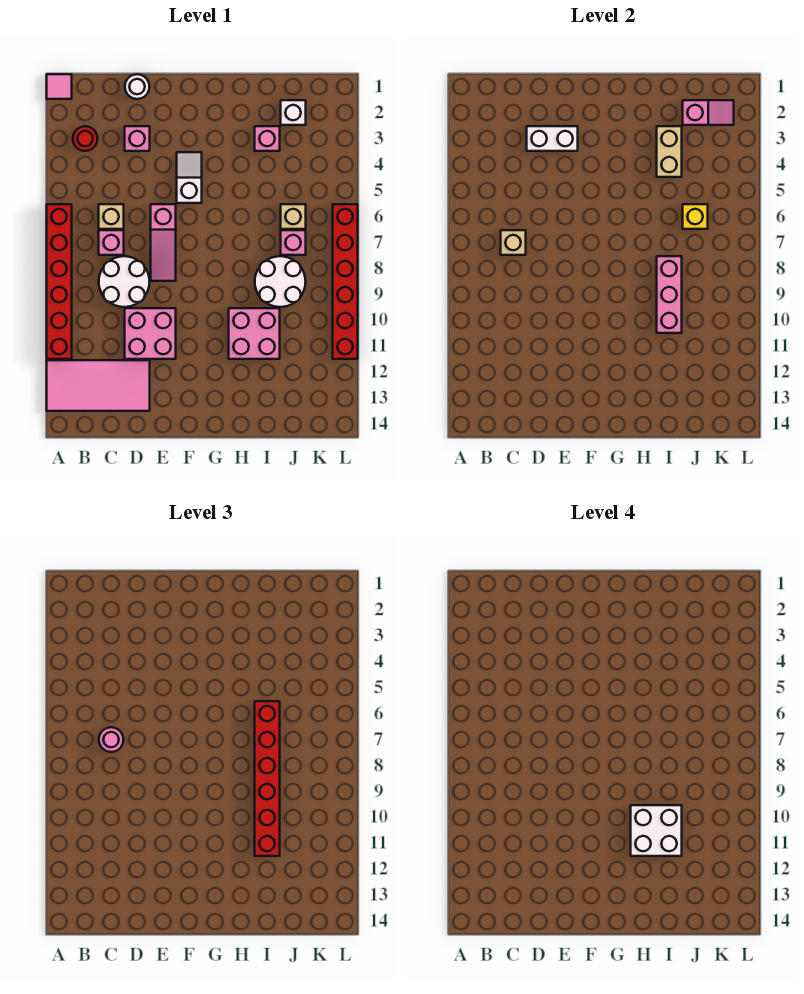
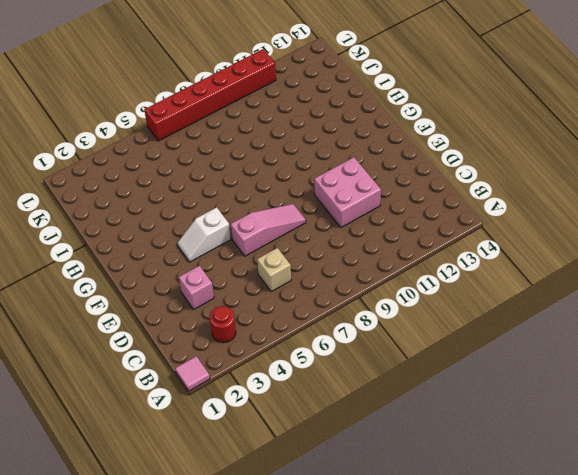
none -> red brick A6:A11 level 1
none -> pink tile A12:D13 level 1
none -> pink brick C7 level 1

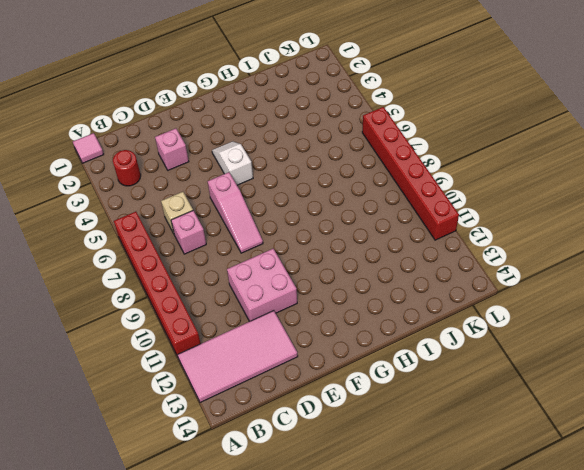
none -> white round brick C8:D9 level 1
none -> white round brick D1 level 1
none -> pink brick H10:I11 level 1

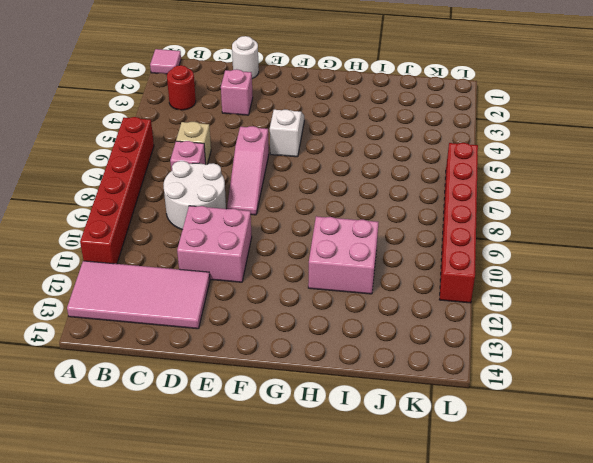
none -> pink brick I3 level 1
none -> white round brick I8:J9 level 1
none -> white brick J2 level 1

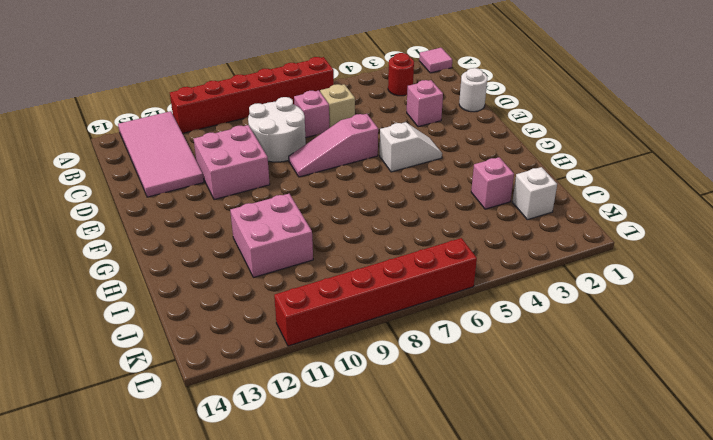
none -> white round brick I8:J9 level 1
none -> tan brick J6 level 1
none -> pink brick J7 level 1

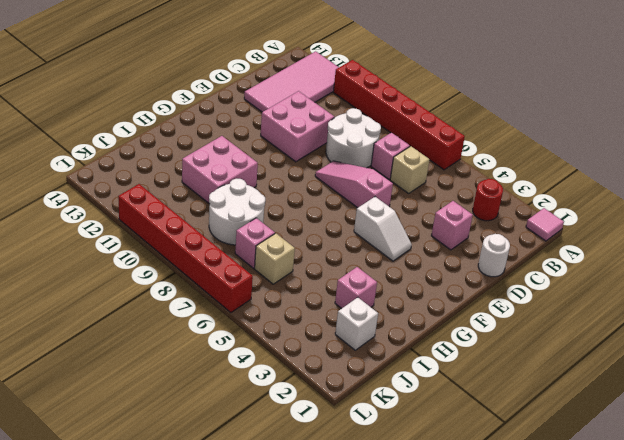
none -> tan brick C7 level 2
none -> white brick D3:E3 level 2
none -> tan brick I3:I4 level 2

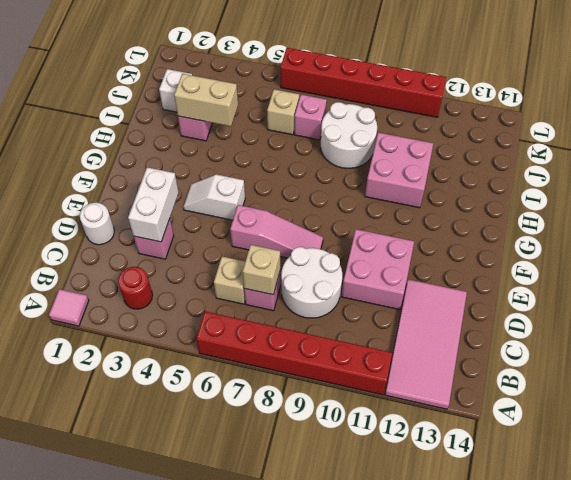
none -> pink brick I8:I10 level 2
none -> pink slope J2:K2 level 2 top J
none -> yellow brick J6 level 2

